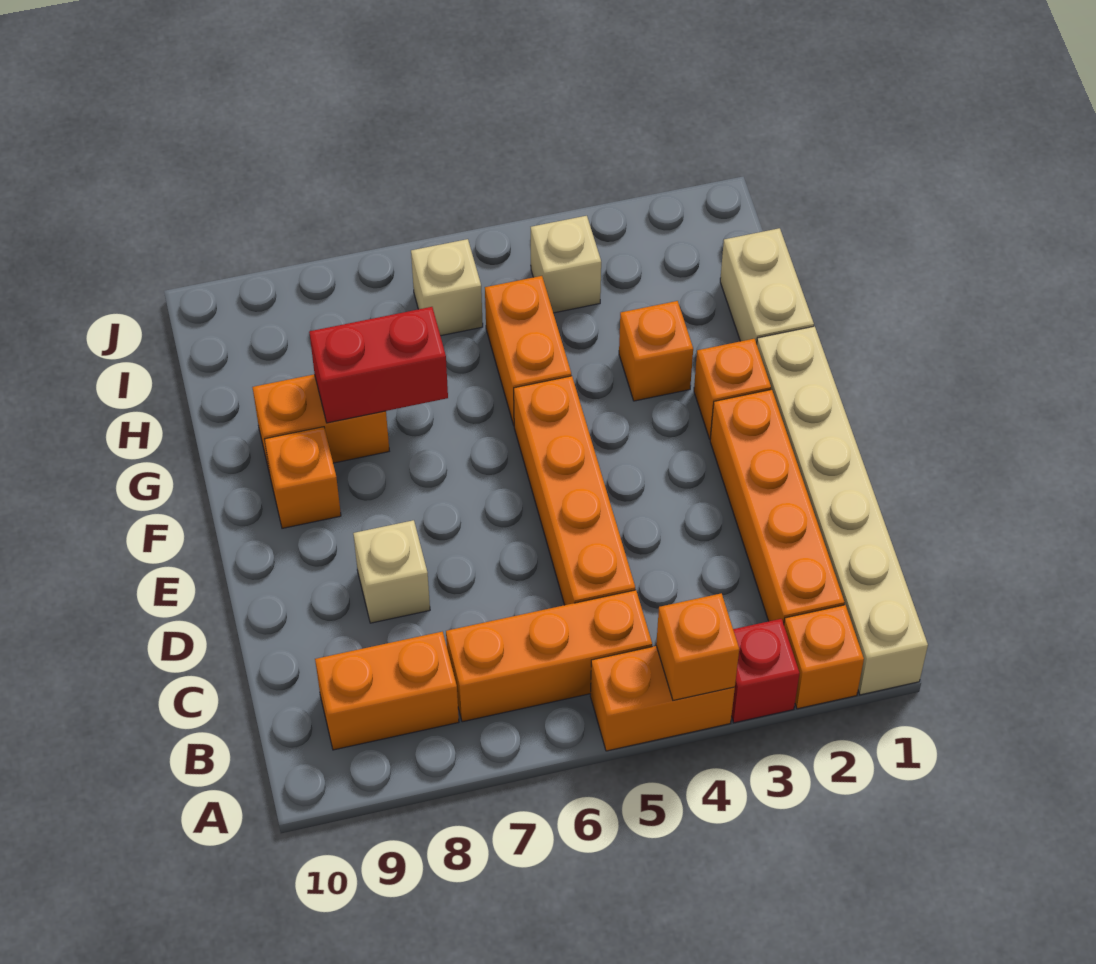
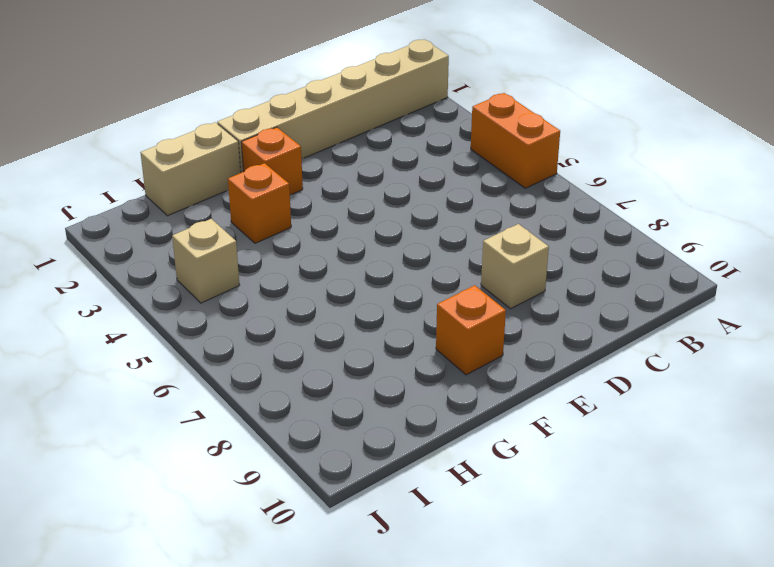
none -> orange brick A2 level 1
none -> red brick A3 level 1
none -> orange brick B2:E2 level 1

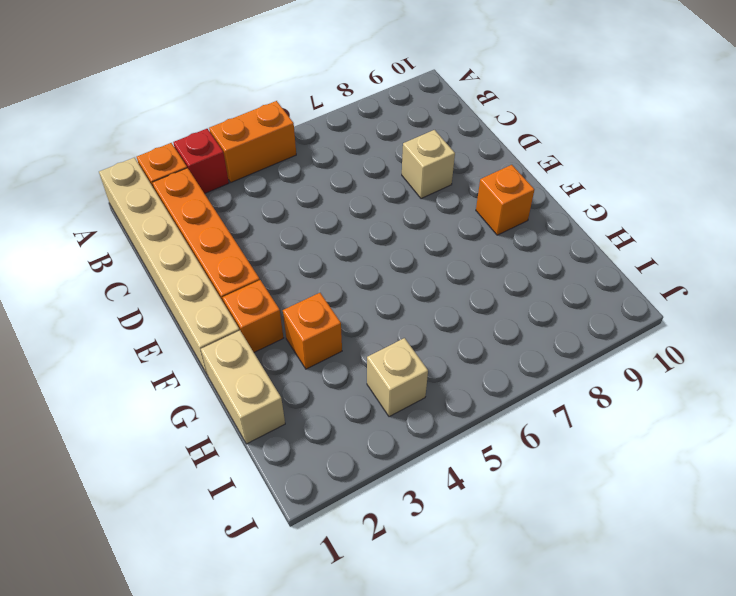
none -> orange brick B5:B7 level 1
none -> orange brick B8:B9 level 1
none -> orange brick C5:F5 level 1

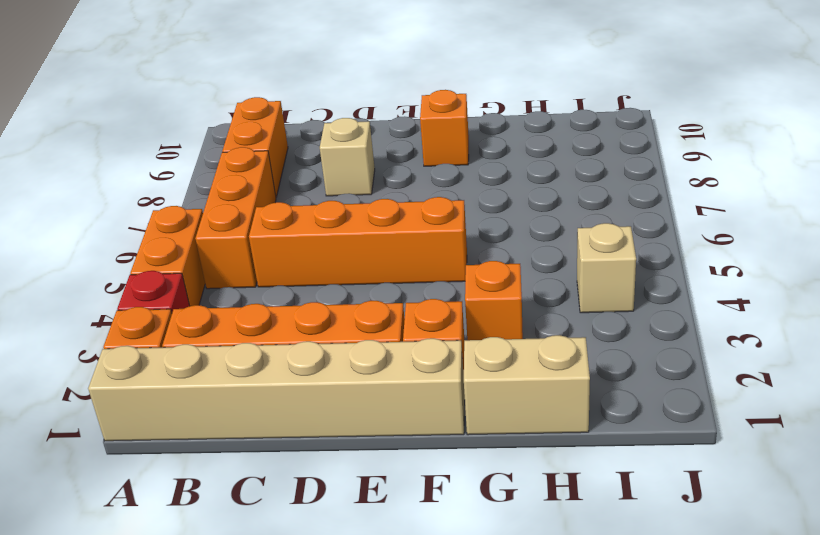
none -> orange brick G5:H5 level 1
none -> orange brick G8:G9 level 1
none -> tan brick I6 level 1

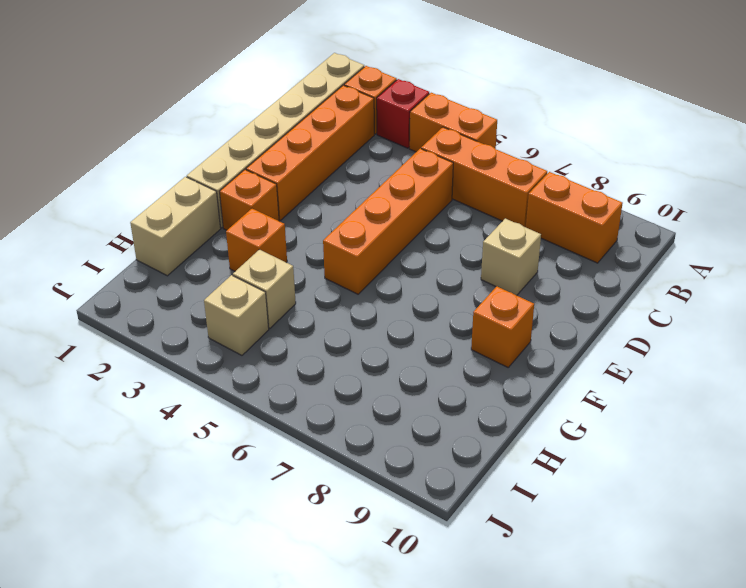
tan brick H4 level 1 -> tan brick I6 level 1
none -> orange brick G5:H5 level 1
none -> orange brick G8:G9 level 1
none -> orange brick A4 level 2

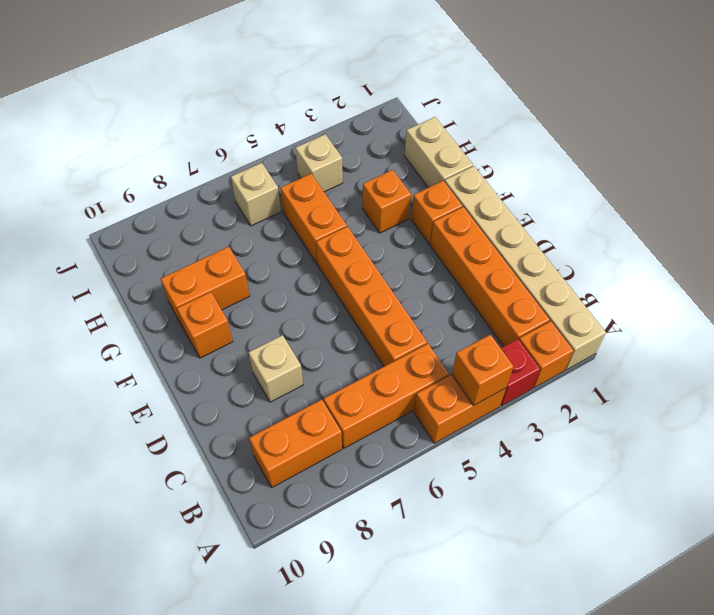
none -> red brick G7:G8 level 2

